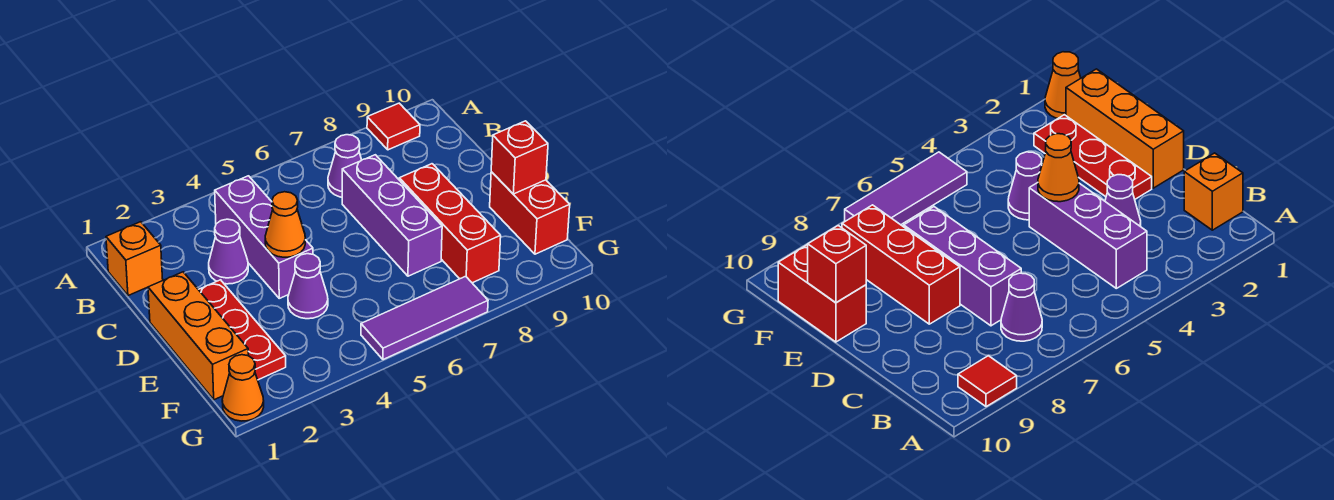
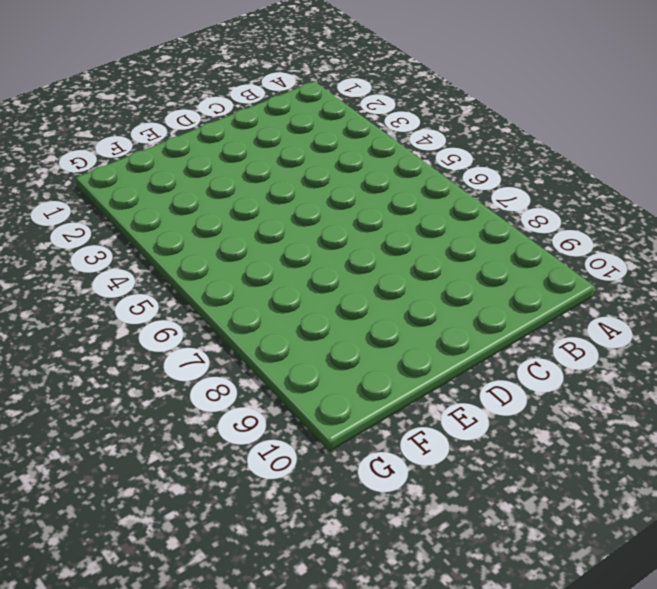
none -> red tile A9 level 1
none -> orange brick B1 level 1
none -> purple brick B4:D4 level 1

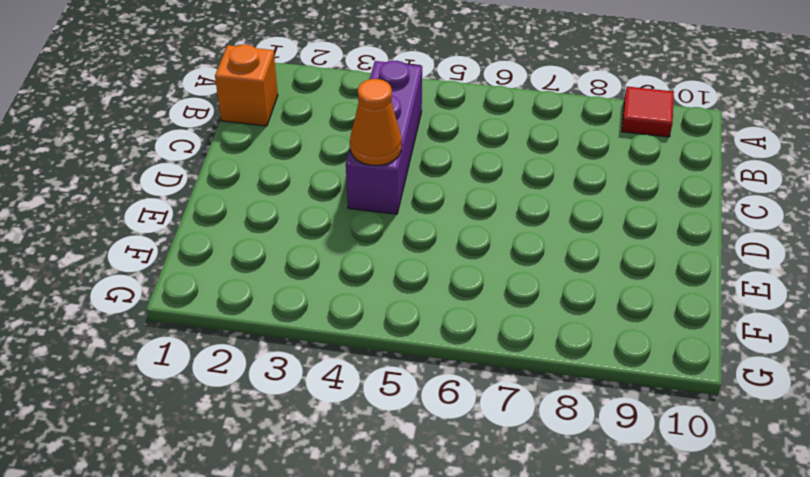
none -> purple cone B7 level 1
none -> purple cone C3 level 1
none -> purple brick C7:E7 level 1

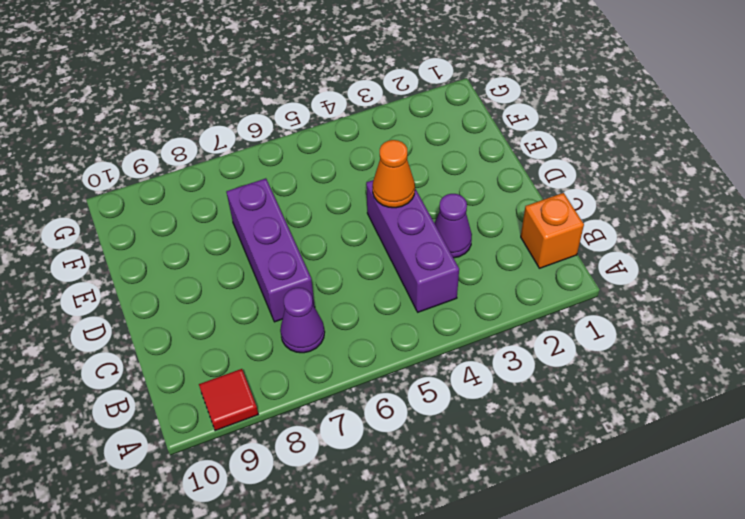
none -> orange brick D1:F1 level 1
none -> red plate D2:F2 level 1
none -> red brick D8:F8 level 1

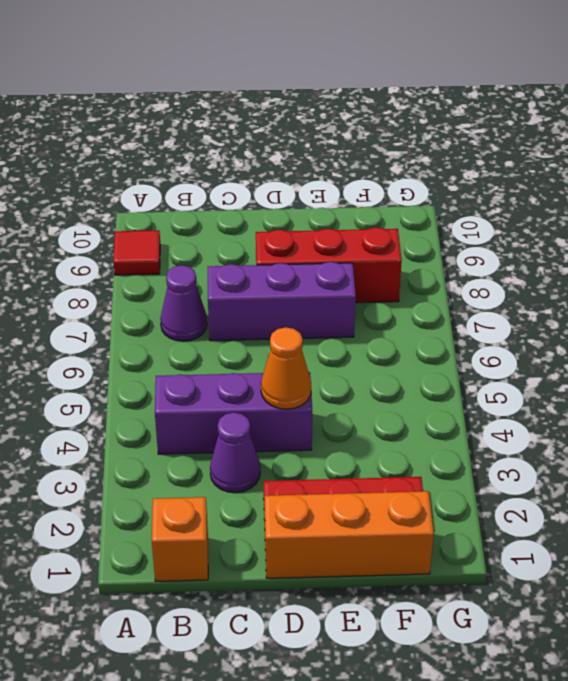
none -> purple cone E4 level 1
none -> red brick E10:F10 level 1
none -> orange cone G1 level 1

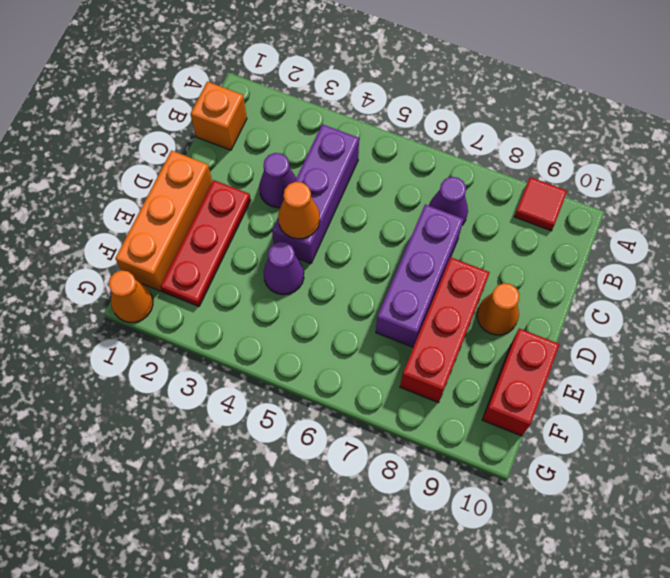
orange cone D9 level 1 -> none
none -> purple tile G5:G7 level 1
none -> red brick E10 level 2

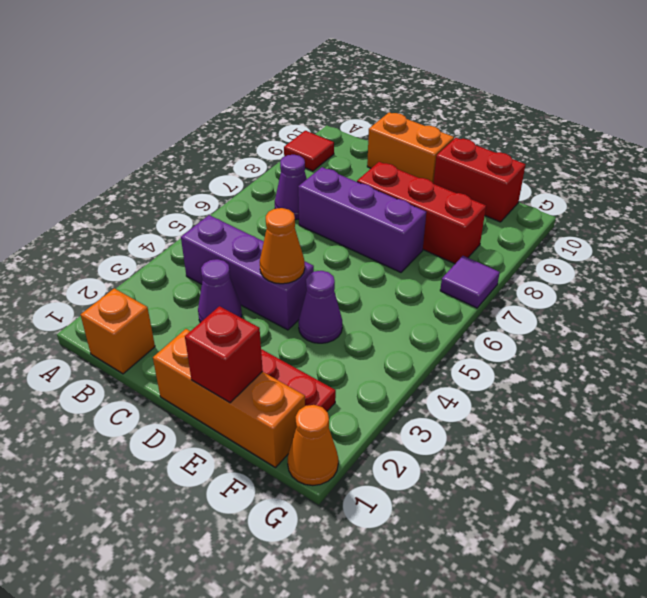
orange brick C10:D10 level 1 -> none
red brick E1 level 2 -> red brick E10 level 2
purple tile G7 level 1 -> purple tile G5:G7 level 1

